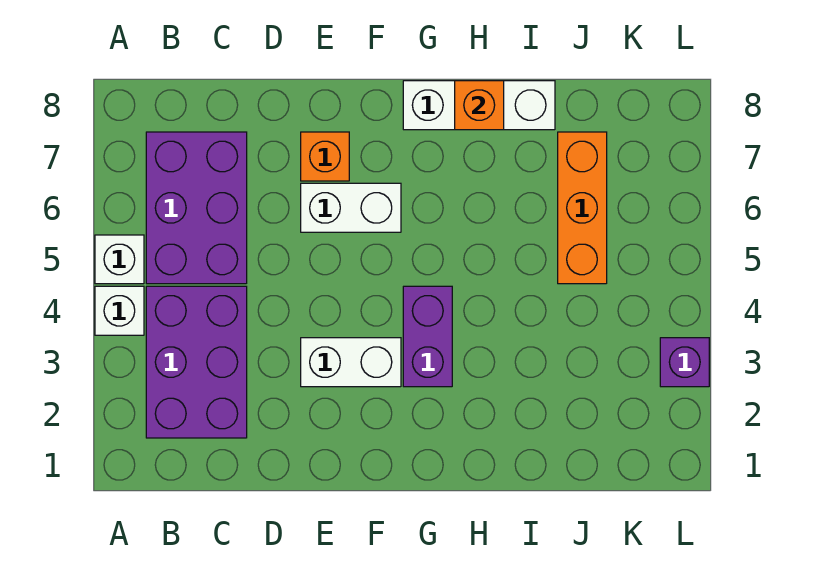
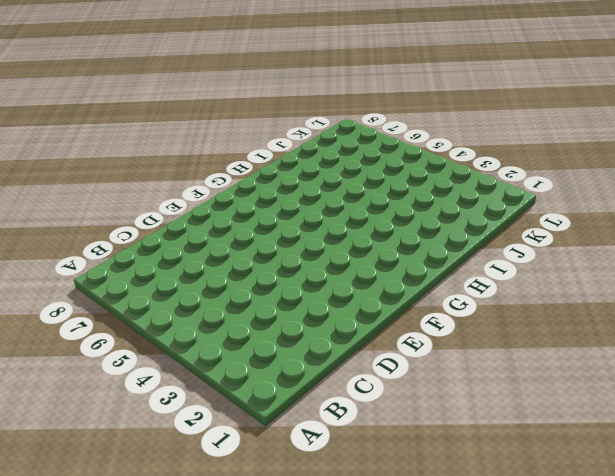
none -> white brick A4 level 1
none -> white brick A5 level 1
none -> purple brick B2:C4 level 1

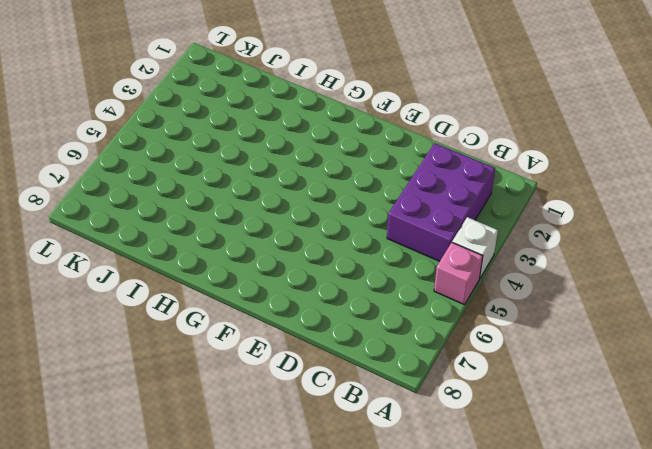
pink brick A5 level 1 -> white brick A5 level 1
none -> purple brick B5:C7 level 1
none -> white brick E3:F3 level 1
none -> white brick E6:F6 level 1

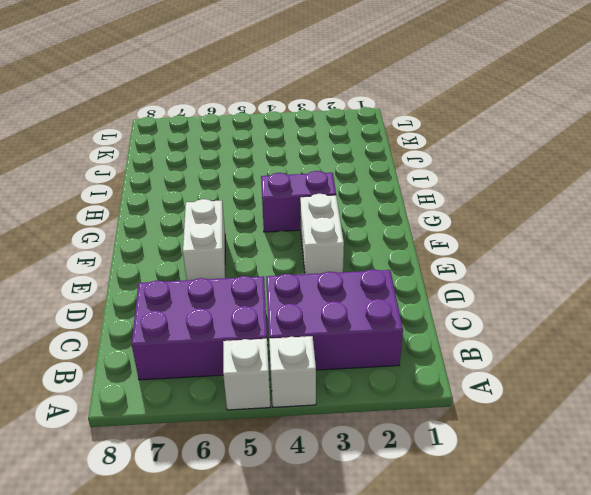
none -> orange brick E7 level 1
none -> white brick G8:I8 level 1
none -> orange brick J5:J7 level 1

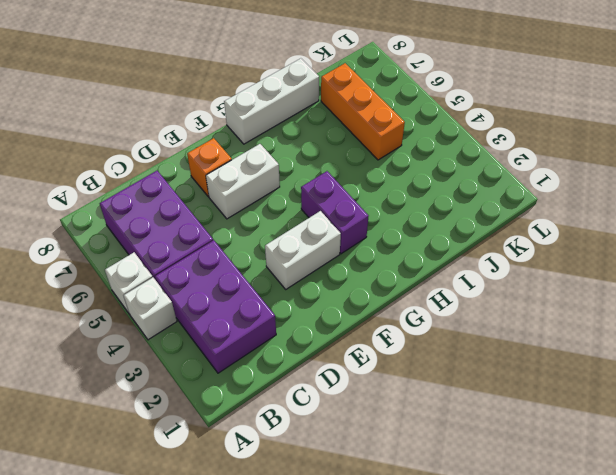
none -> purple brick L3 level 1
none -> orange brick H8 level 2

